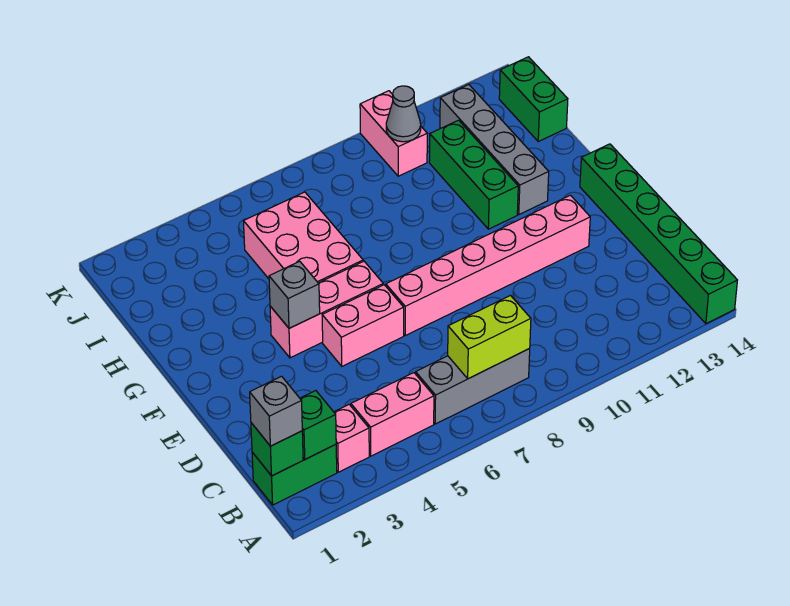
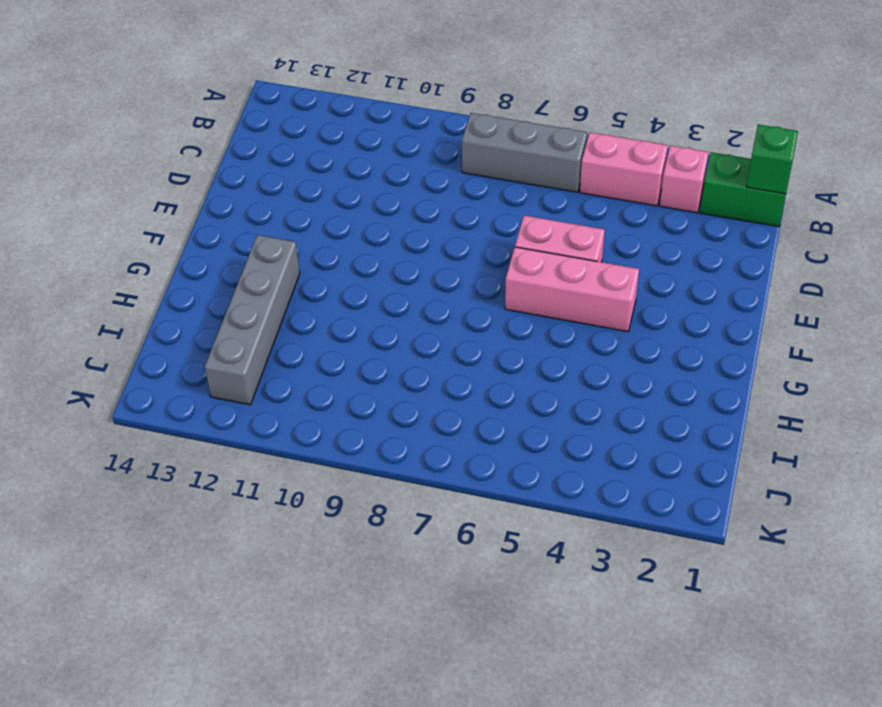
none -> green brick A14:F14 level 1
none -> pink brick E7:E12 level 1
none -> pink brick G5:I6 level 1

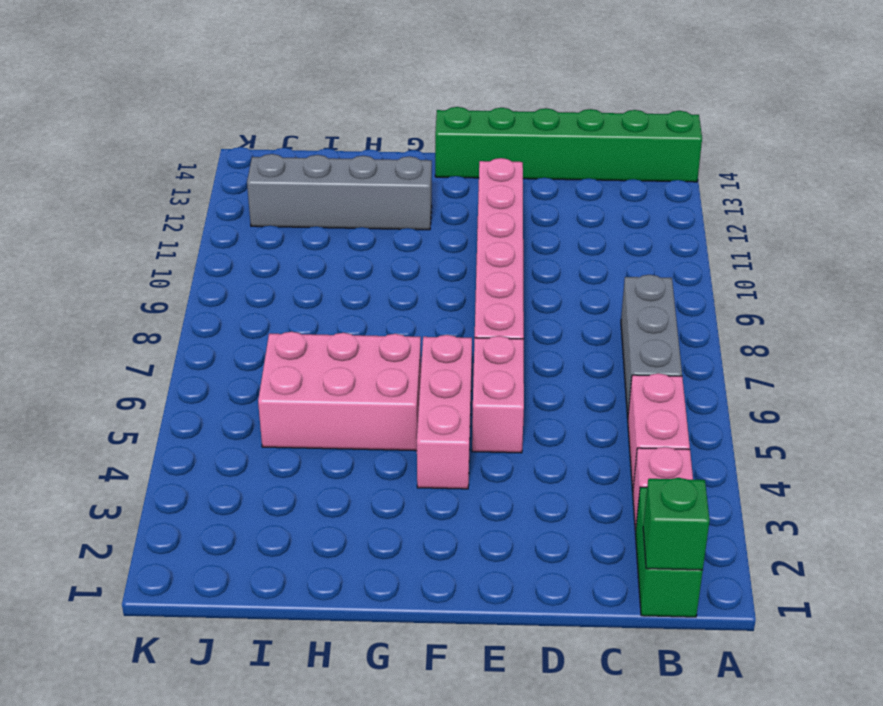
none -> green brick G11:I11 level 1
none -> green brick I14:J14 level 1
none -> pink brick J10:K10 level 1

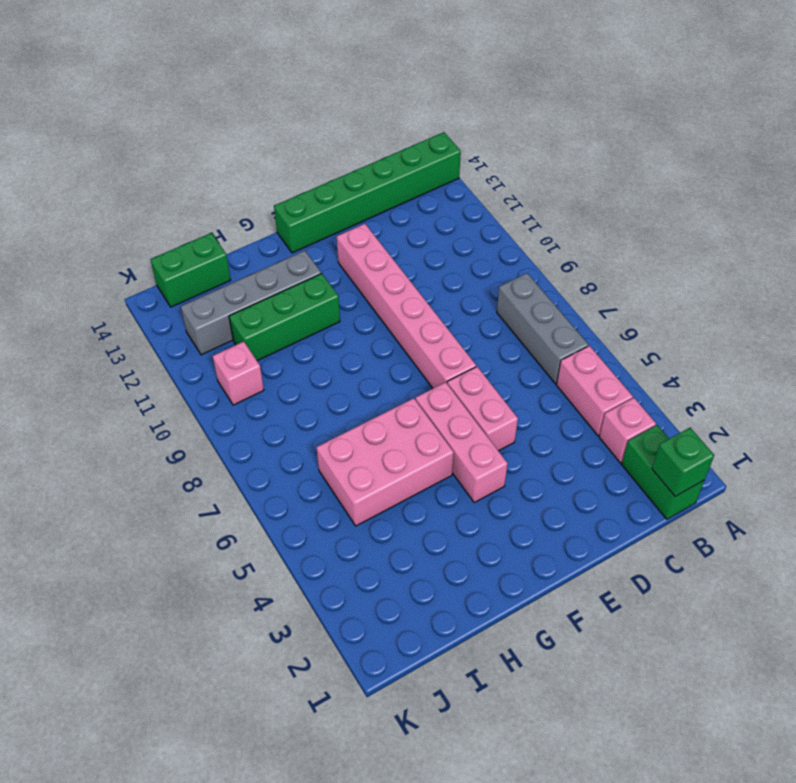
pink brick J10 level 1 -> pink brick J10:K10 level 1
none -> green brick B2 level 2
none -> lime brick B7:B8 level 2
none -> grey brick F4 level 2

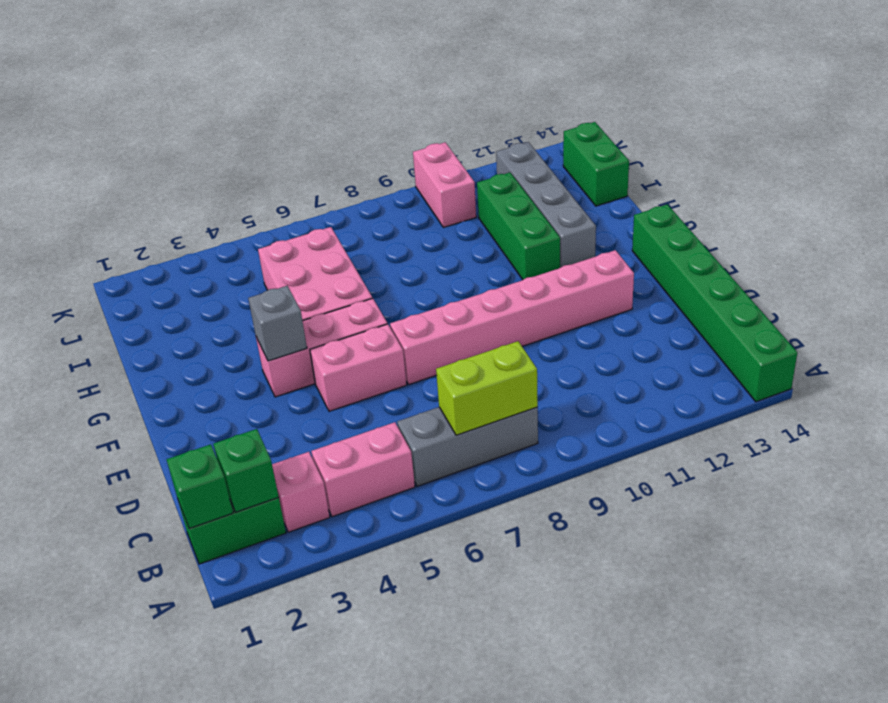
none -> grey cone J10 level 2
none -> grey brick B1 level 3

